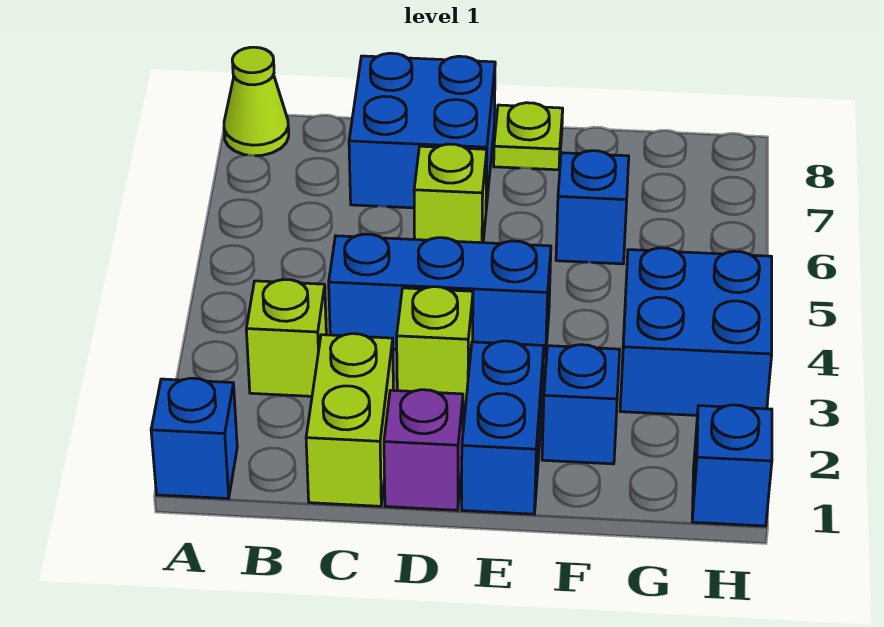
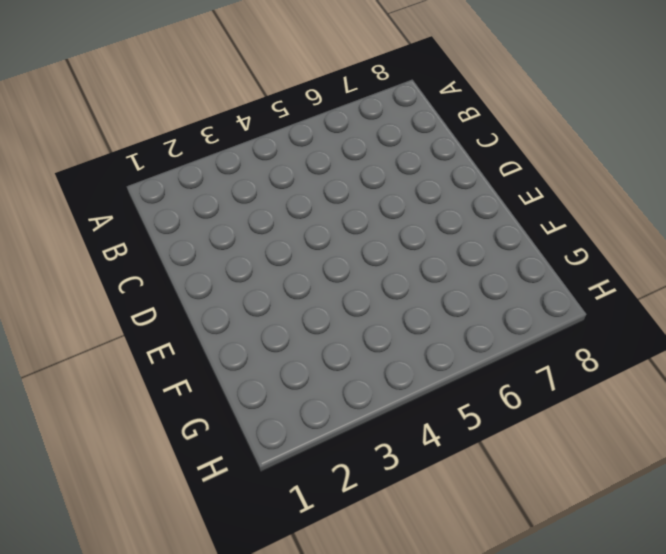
none -> blue brick A1 level 1
none -> lime cone A8 level 1
none -> lime brick B3 level 1

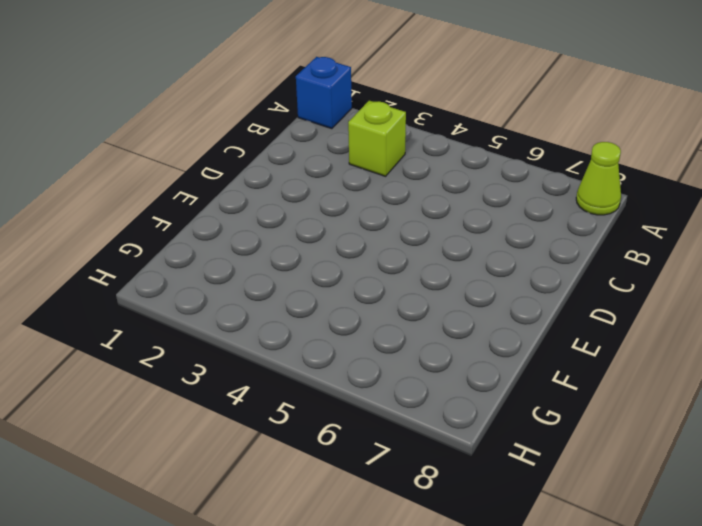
none -> lime brick C1:C2 level 1
none -> blue brick C4:E4 level 1
none -> blue brick C7:D8 level 1

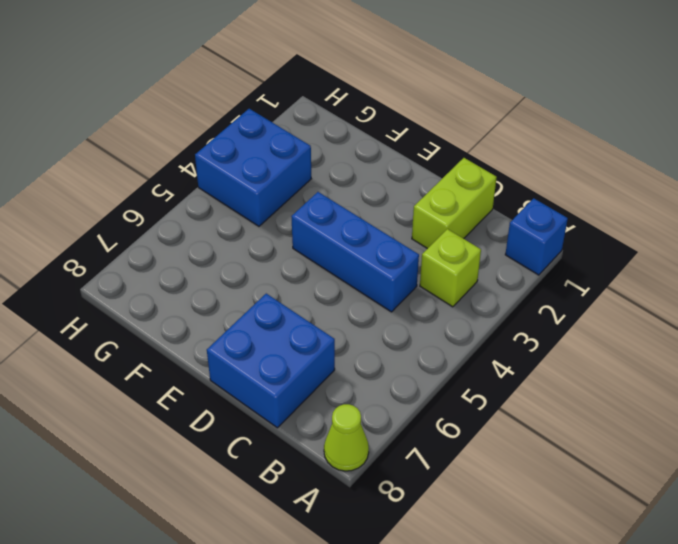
none -> purple brick D1 level 1
none -> lime brick D3 level 1
none -> lime brick D6 level 1

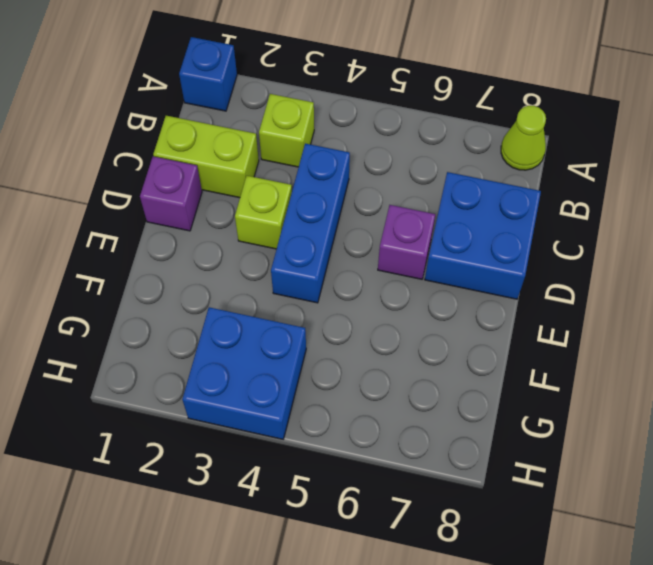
purple brick D6 level 1 -> lime brick D6 level 1
none -> blue brick E1:E2 level 1
none -> lime plate E8 level 1
none -> blue brick F2 level 1

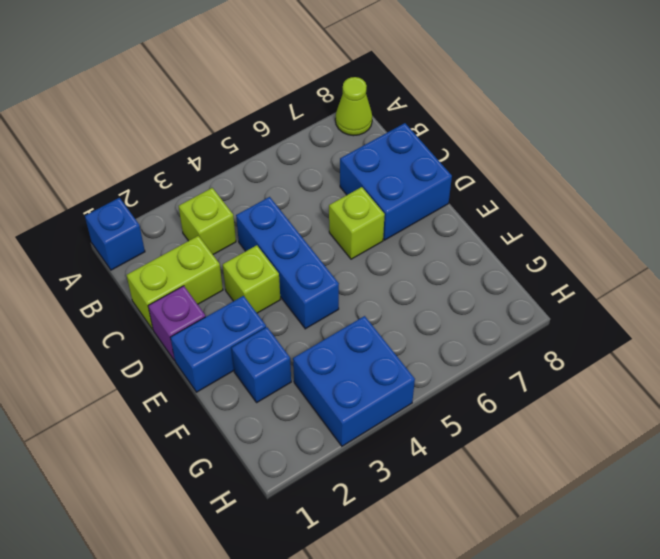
none -> lime plate E8 level 1
none -> blue brick F6 level 1
none -> blue brick H1 level 1

